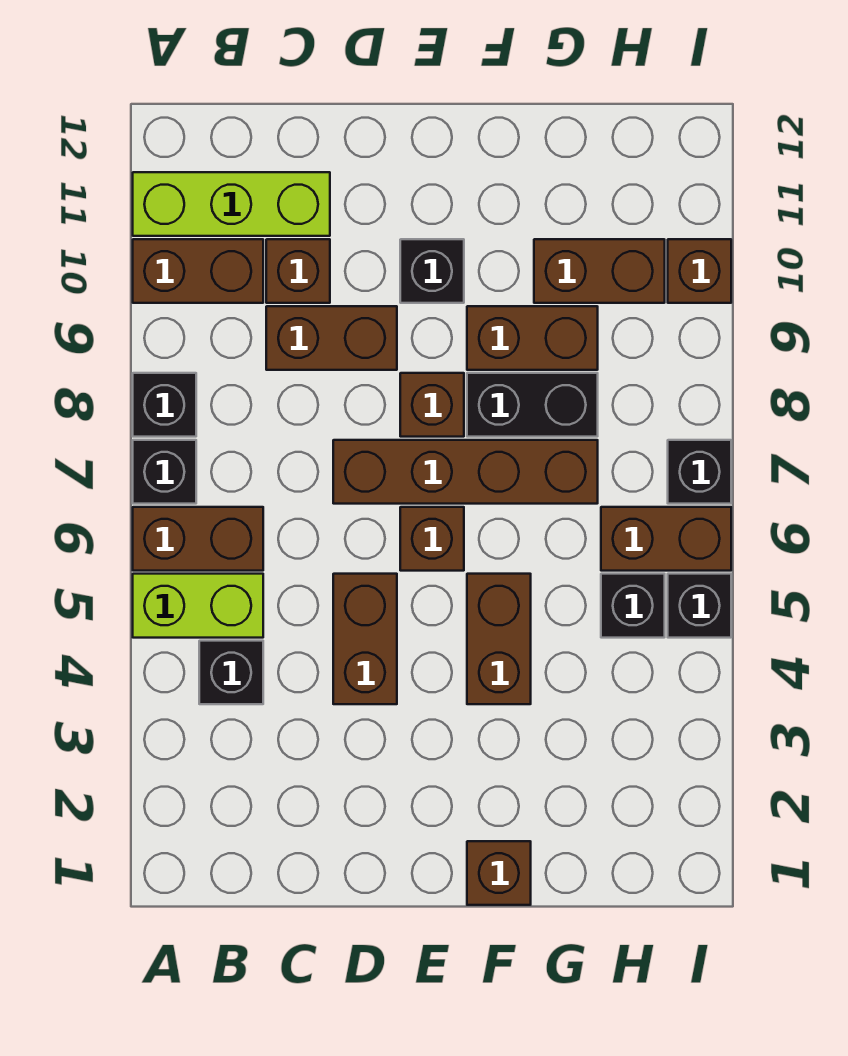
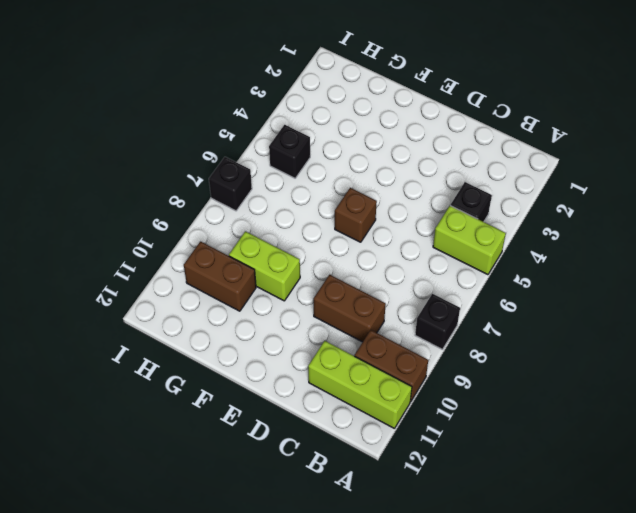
lime brick F9:G9 level 1 -> brown brick F9:G9 level 1
none -> brown brick A6:B6 level 1
none -> black brick A7 level 1
none -> brown brick C10 level 1

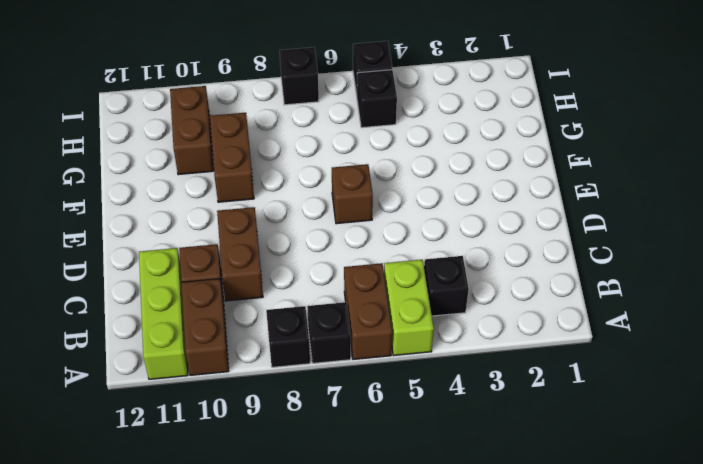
none -> brown brick D4:D5 level 1
none -> brown brick D7:G7 level 1
none -> brown brick E8 level 1

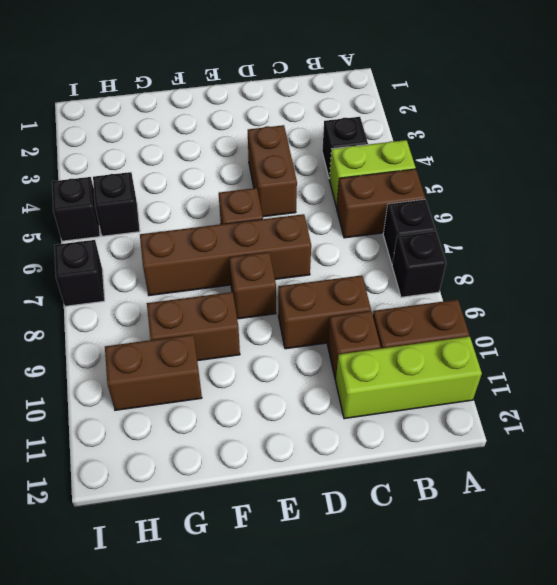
none -> black brick E10 level 1
none -> brown brick F1 level 1
none -> brown brick F4:F5 level 1

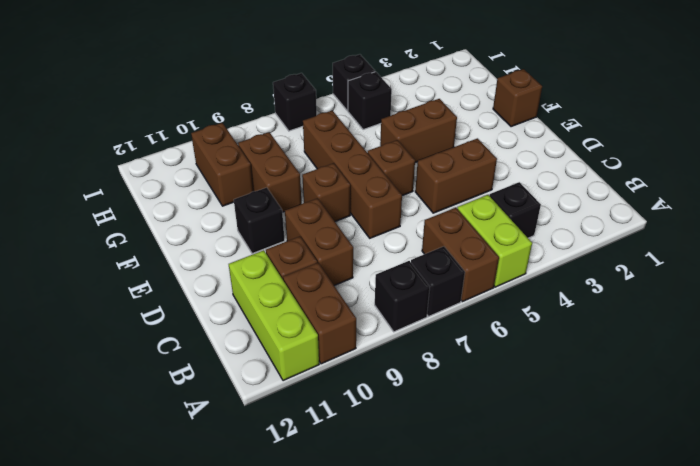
none -> black brick F8:G8 level 1
none -> brown brick H6:I6 level 1
none -> brown brick I10 level 1

